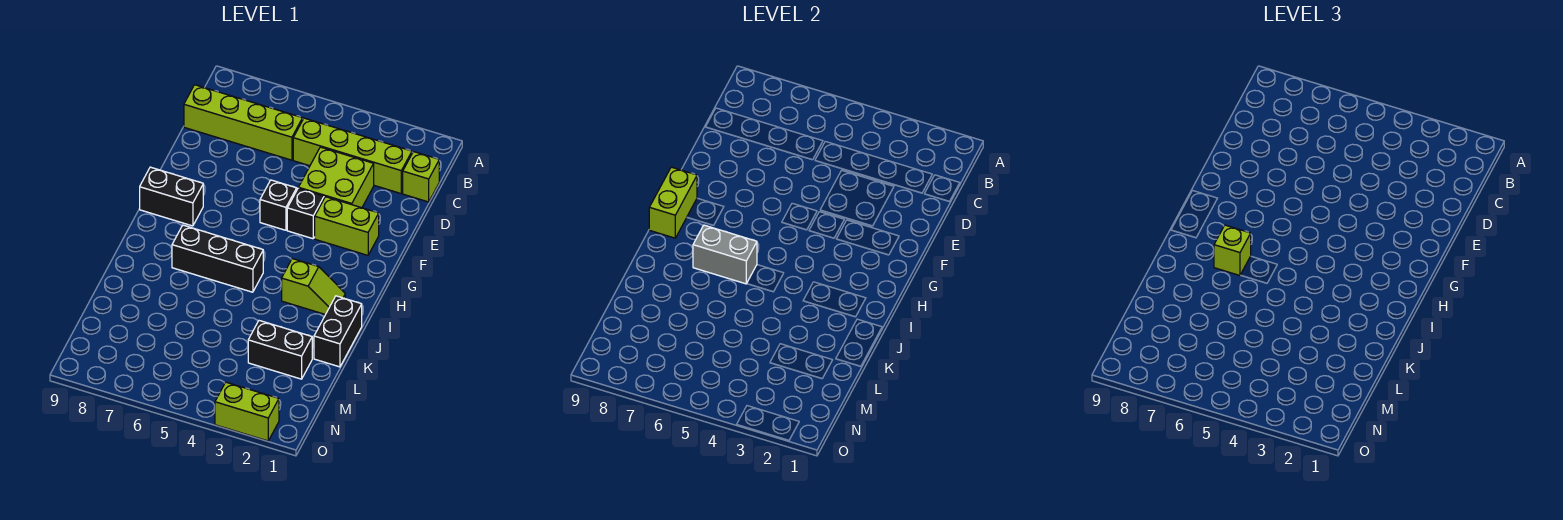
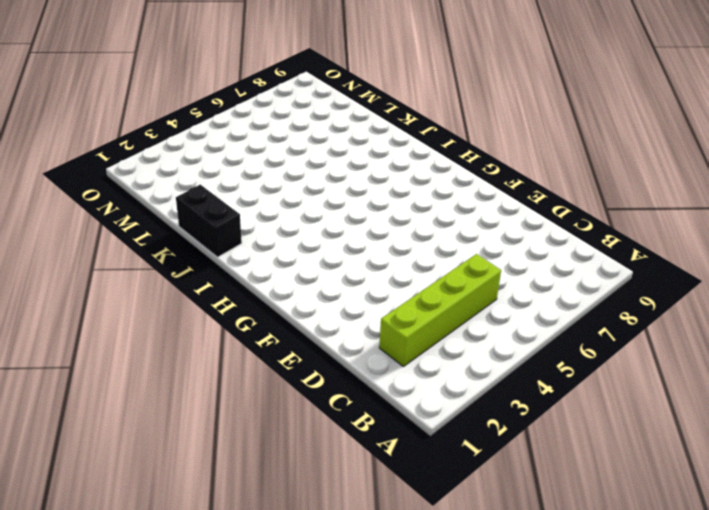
none -> lime brick C1 level 1
none -> lime brick C6:C9 level 1
none -> lime brick D3:E4 level 1

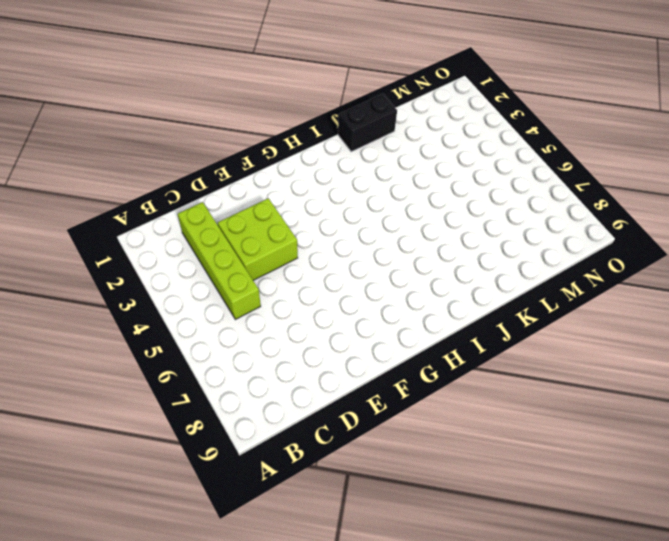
none -> lime brick C1 level 1
none -> lime brick C6:C9 level 1
none -> lime brick F2:F3 level 1

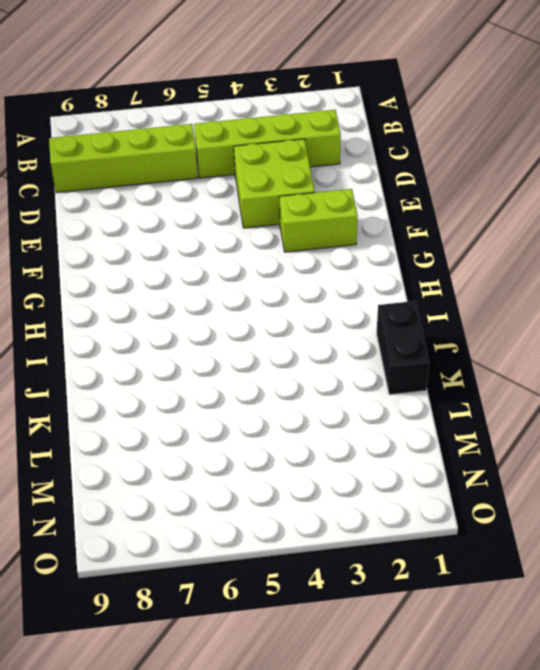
none -> lime brick C1 level 1
none -> black brick F4 level 1
none -> black brick F5 level 1

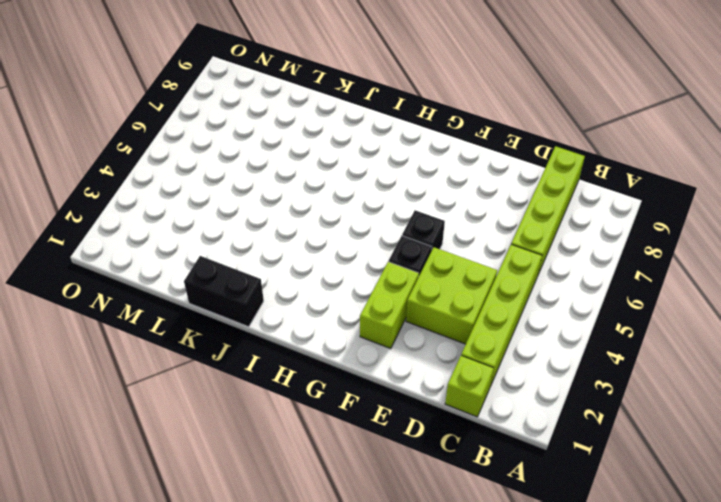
none -> black brick G8:G9 level 1
none -> lime slope I2:I3 level 1 top 3
none -> black brick I5:I7 level 1

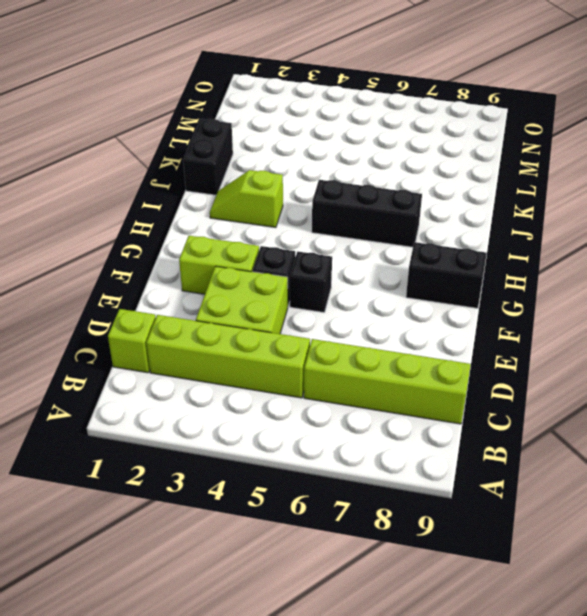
none -> black brick L2:L3 level 1
none -> lime brick O2:O3 level 1
none -> lime brick G9:H9 level 2

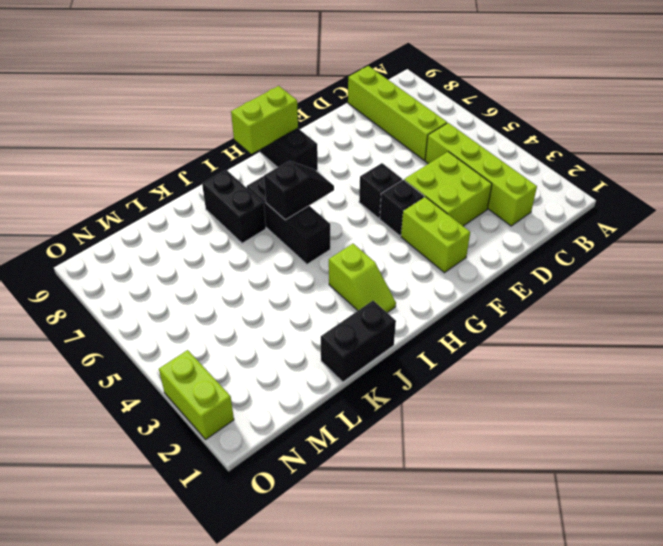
black slope H6:I6 level 2 top I -> grey brick I6:I7 level 2
black brick J7:J8 level 1 -> black brick L2:L3 level 1
none -> lime brick C1 level 1
none -> lime brick I7 level 3

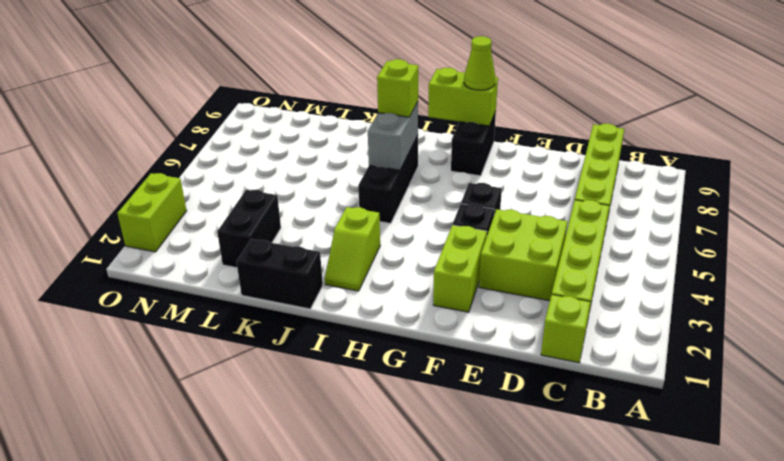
lime cone G9 level 3 -> none

